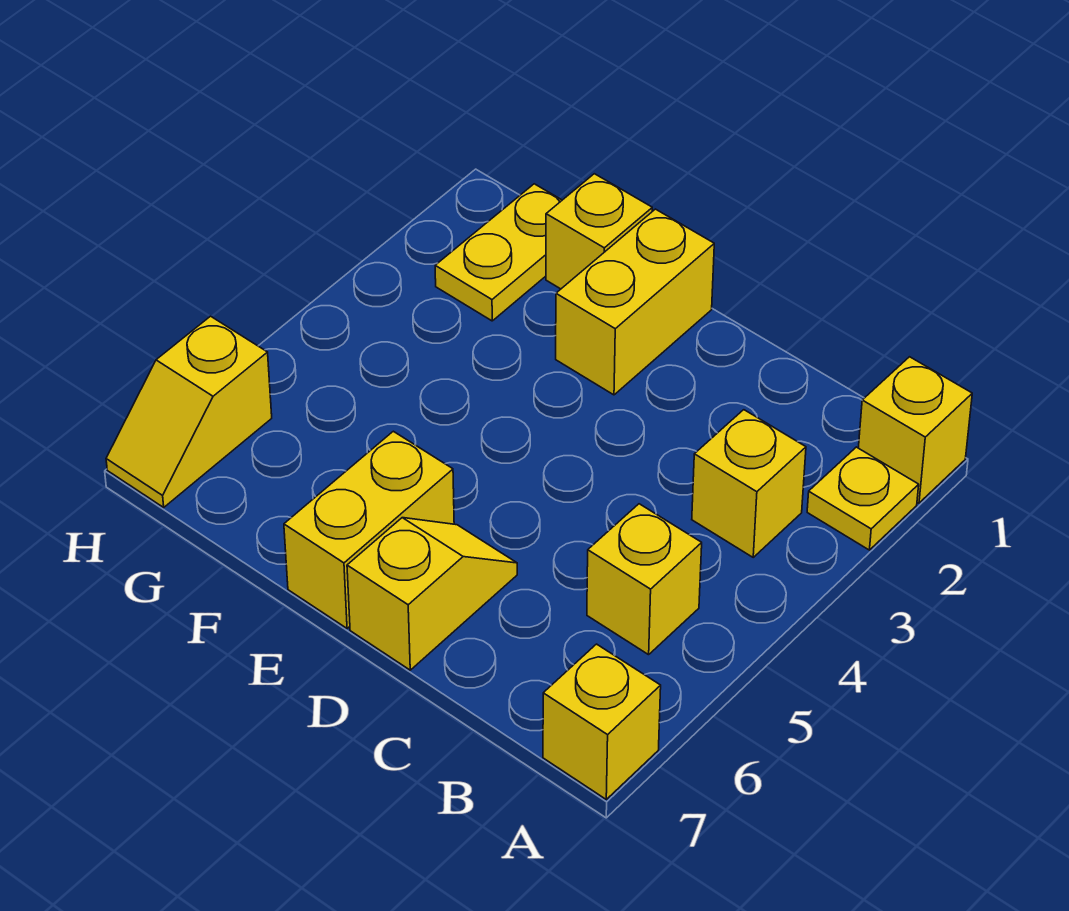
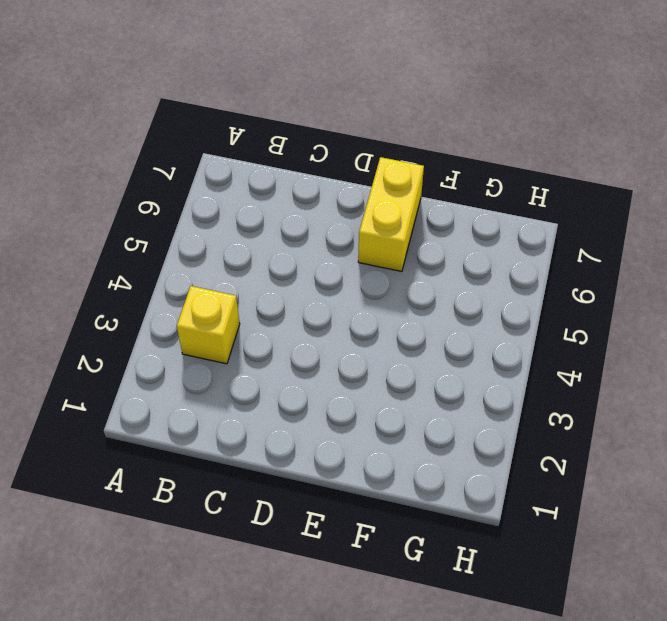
none -> yellow brick A1 level 1
none -> yellow plate A2 level 1

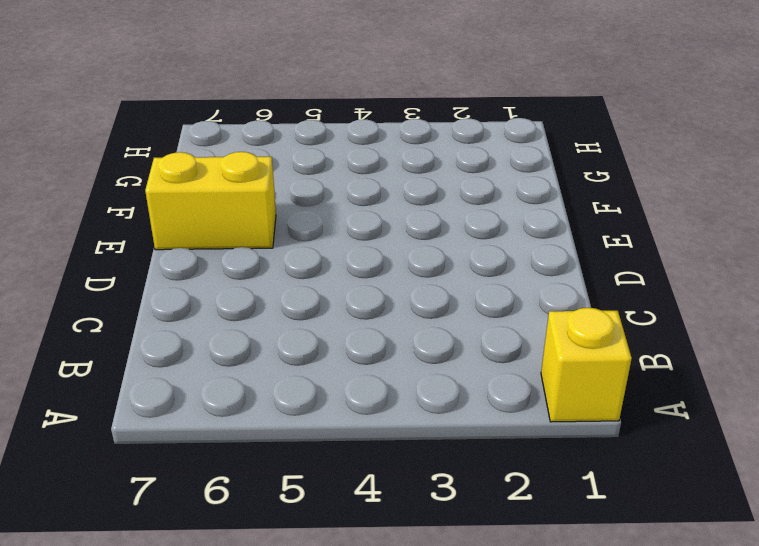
none -> yellow plate A2 level 1
none -> yellow brick A7 level 1

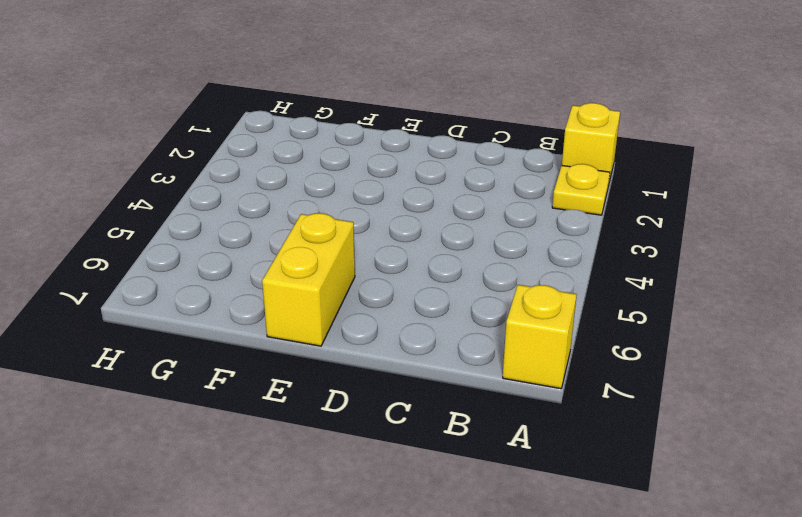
none -> yellow brick B3 level 1
none -> yellow brick B5 level 1

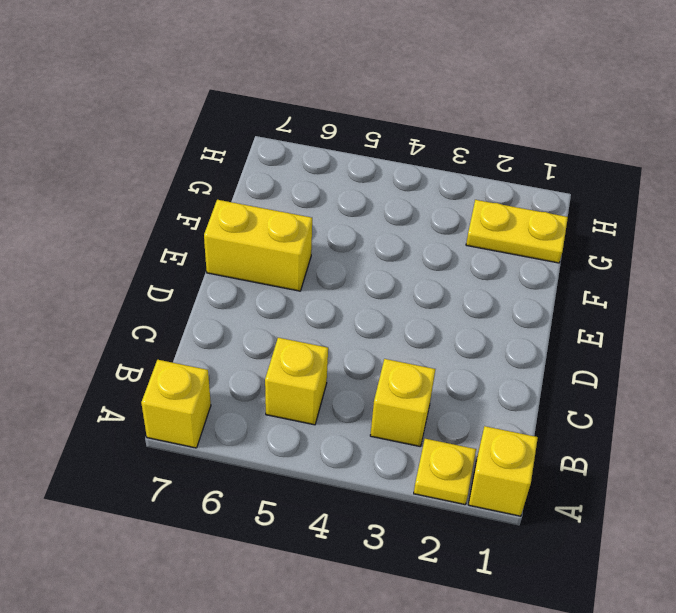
none -> yellow slope D6:D7 level 1 top 7
none -> yellow brick E1:E2 level 1

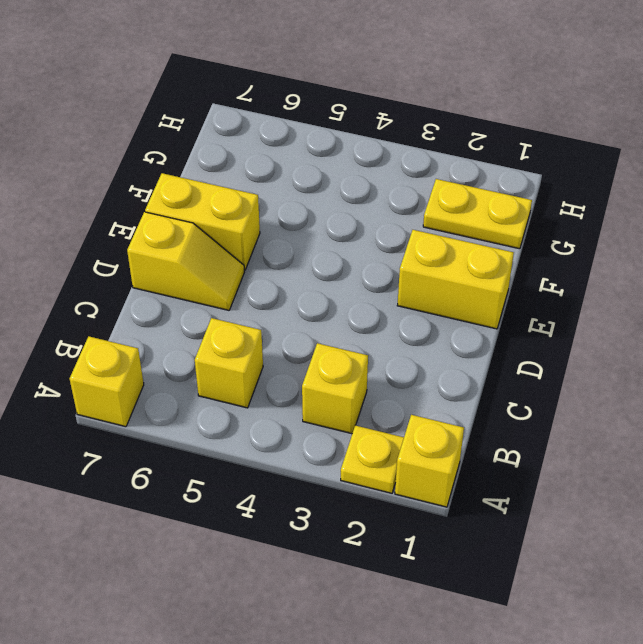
none -> yellow brick F1 level 1
none -> yellow slope H6:H7 level 1 top 6

